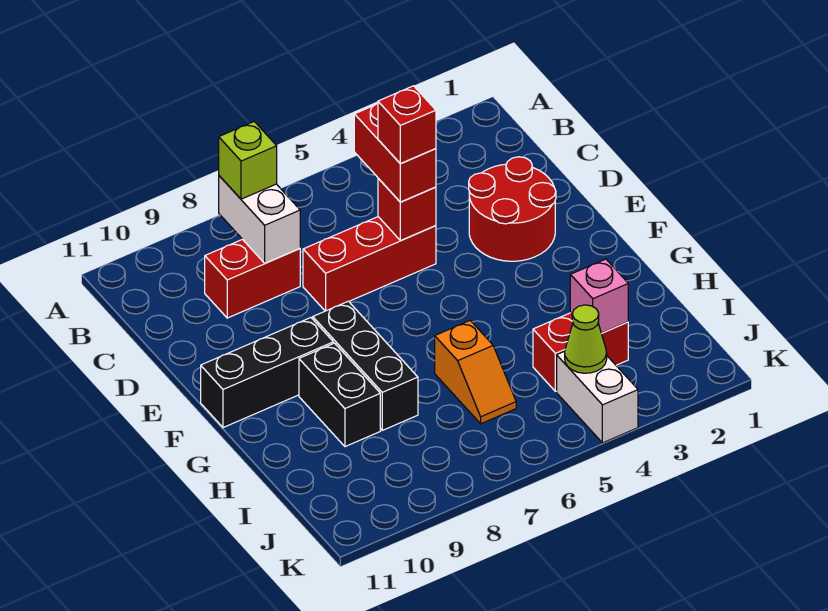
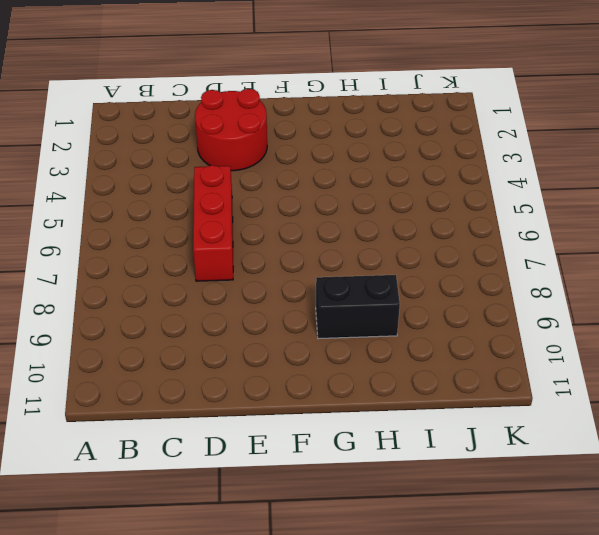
none -> red brick C8:C9 level 1
none -> black brick F8:H8 level 1
none -> black brick F9:F11 level 1

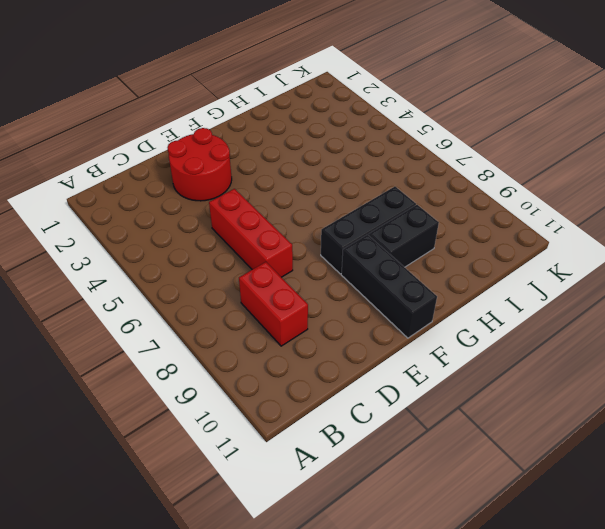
none -> orange slope H6:I6 level 1 top H
none -> red brick I3:I4 level 1
none -> white brick J4:K4 level 1

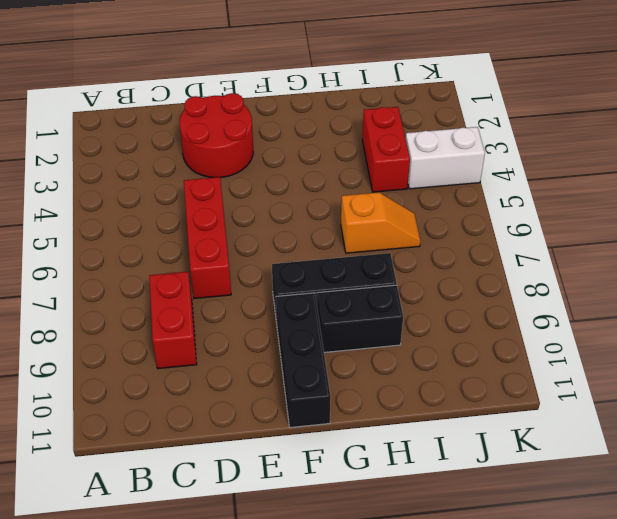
none -> white brick B8:C8 level 2
none -> red brick D5 level 2
none -> pink brick I3 level 2

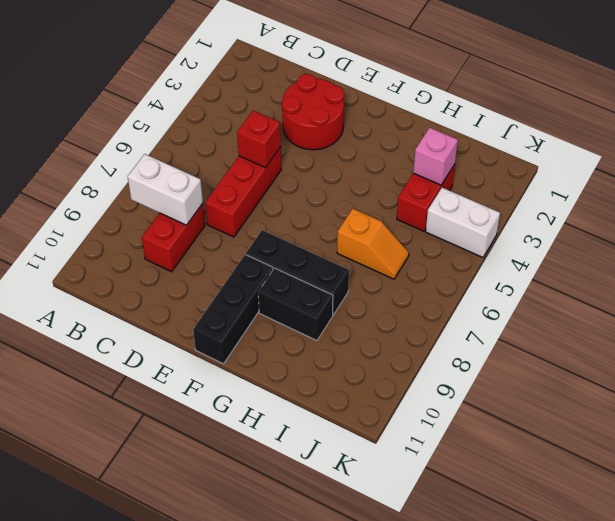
none -> lime cone J4 level 2
none -> lime brick B8 level 3
none -> red brick C5:D5 level 3

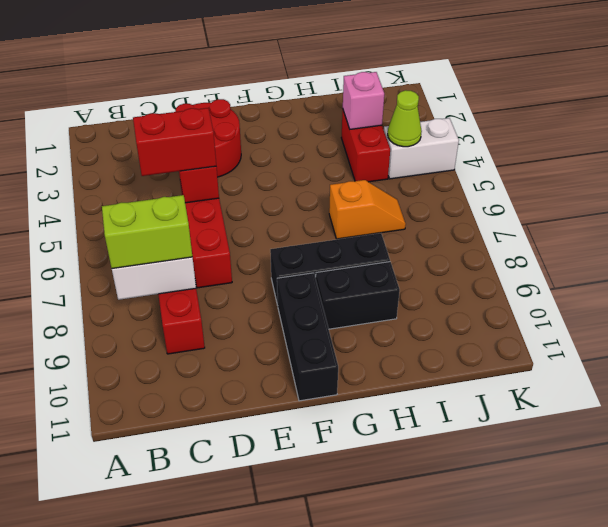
lime brick B8:C8 level 3 -> lime brick B8 level 3
none -> red brick D5 level 4

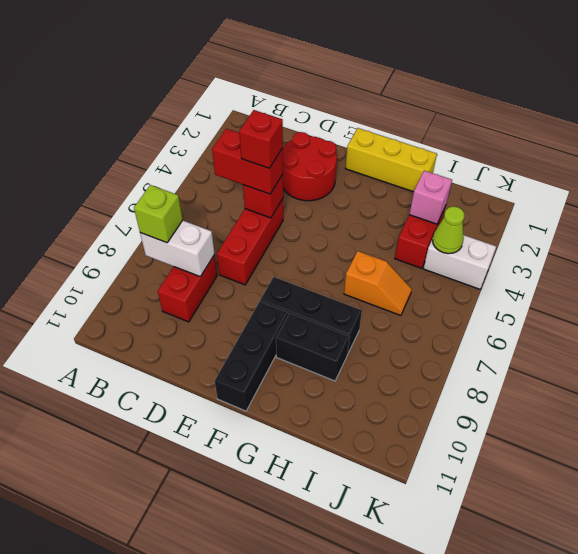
yellow brick F1:H1 level 1 -> none

